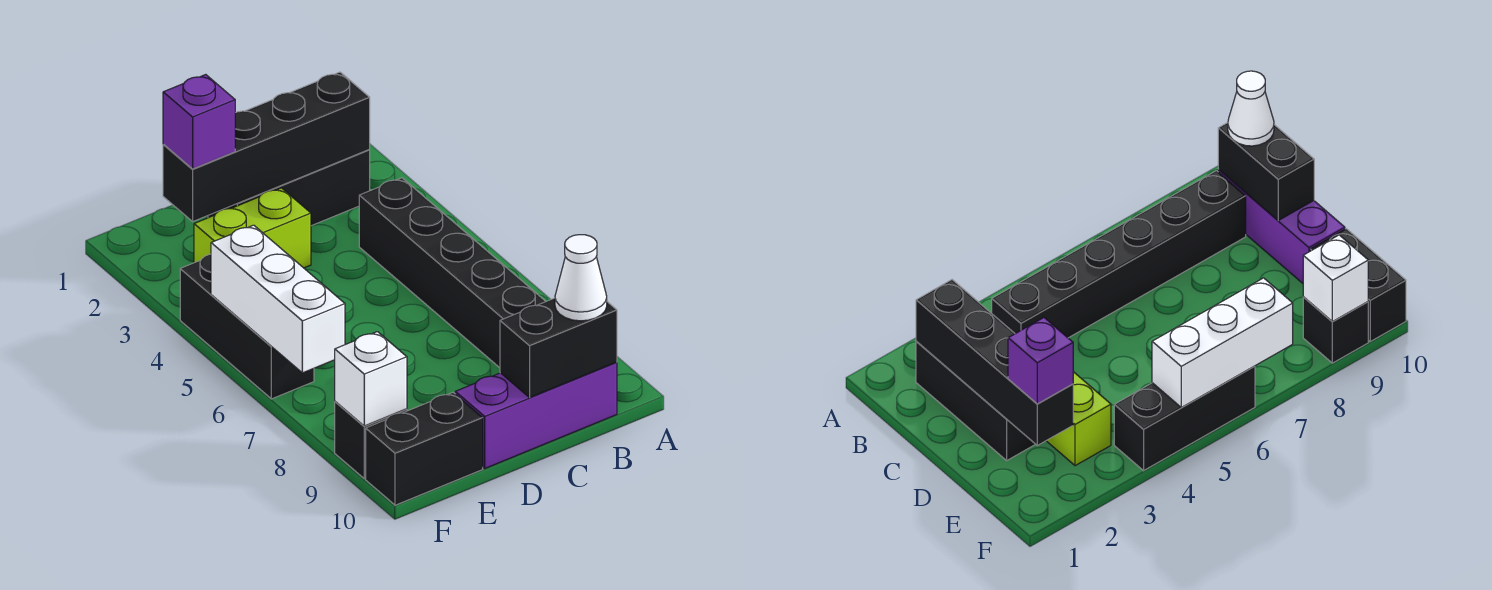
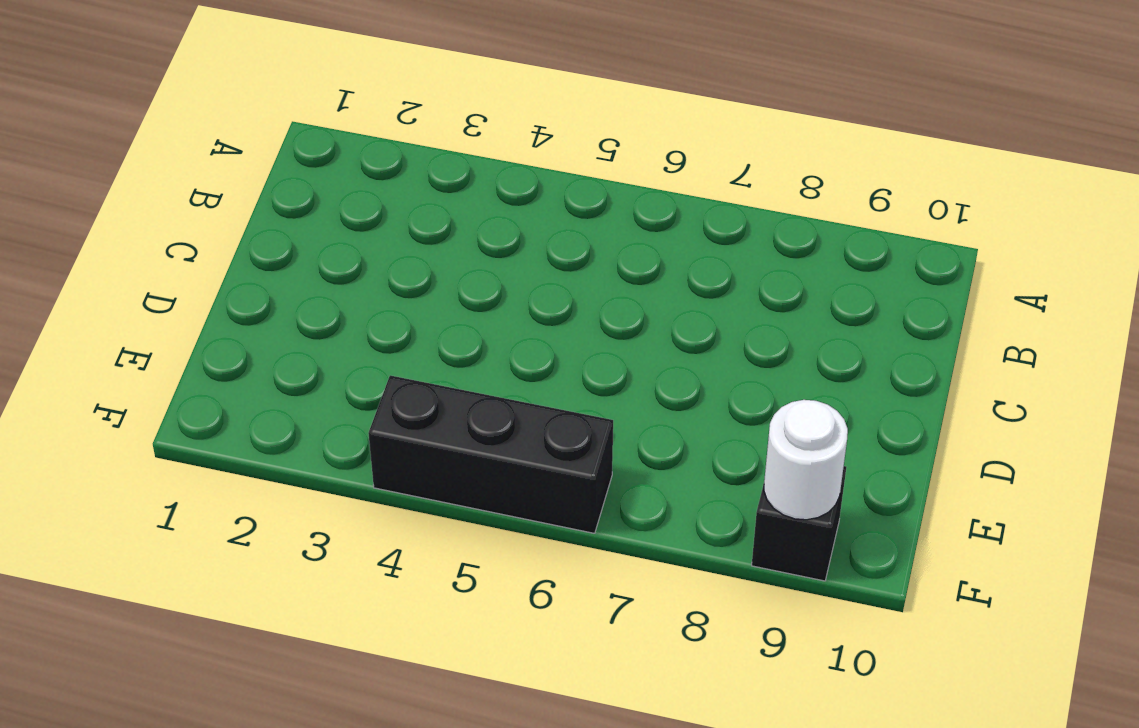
white round brick F9 level 2 -> white brick F9 level 2
none -> black brick B2:D2 level 1
none -> black brick B4:B9 level 1
none -> purple brick B10:D10 level 1

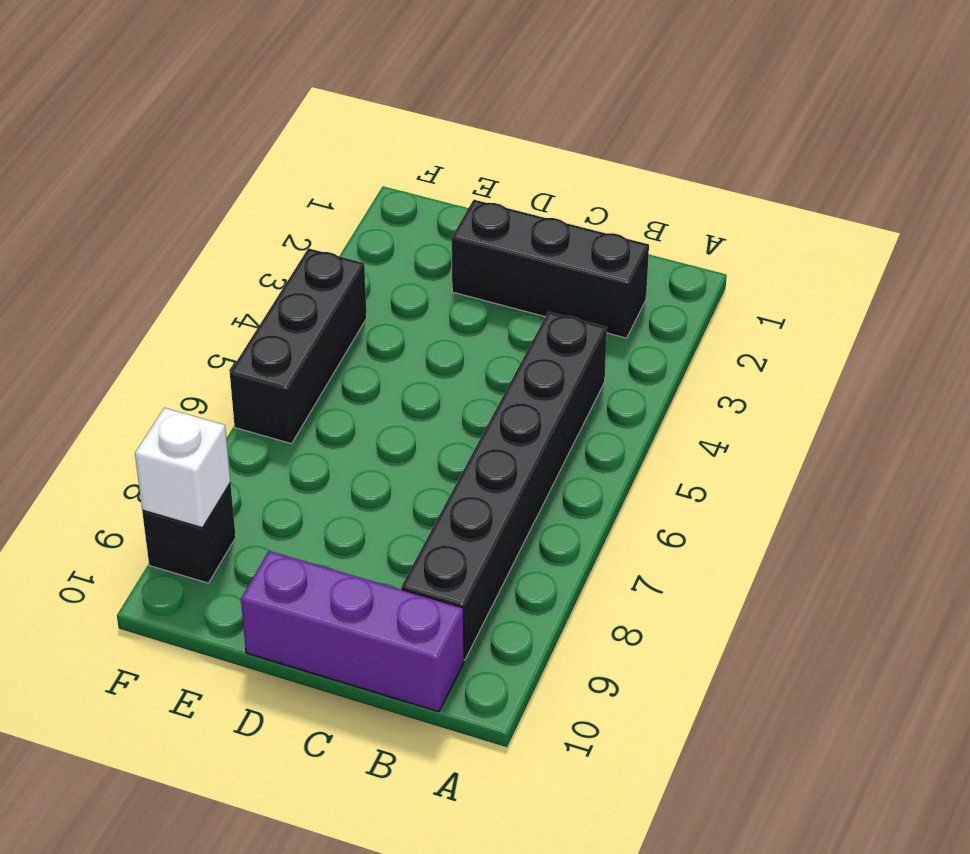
none -> lime brick D3:E3 level 1
none -> black brick E10:F10 level 1
none -> black brick B2:E2 level 2

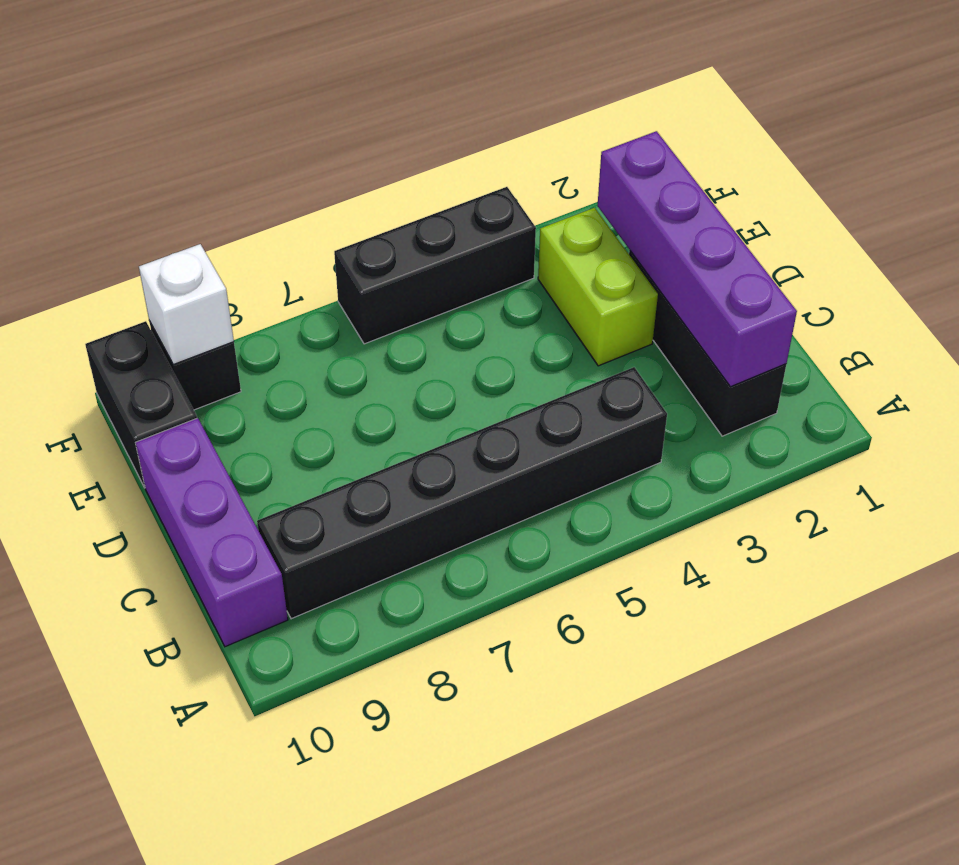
purple brick B2:E2 level 2 -> black brick B2:E2 level 2
none -> black brick B10:C10 level 2
none -> white brick F5:F7 level 2
none -> white cone B10 level 3

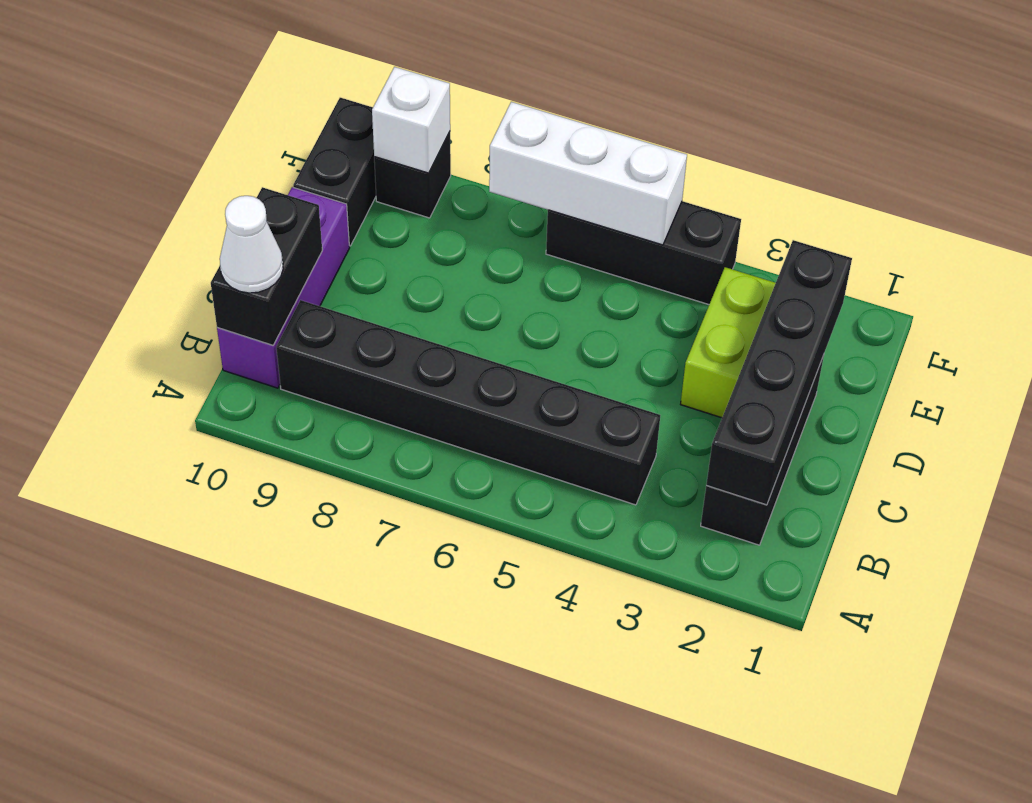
none -> purple brick E2 level 3

